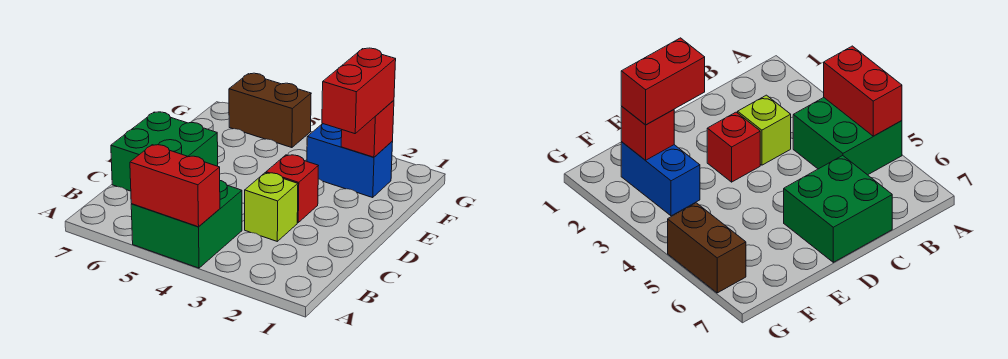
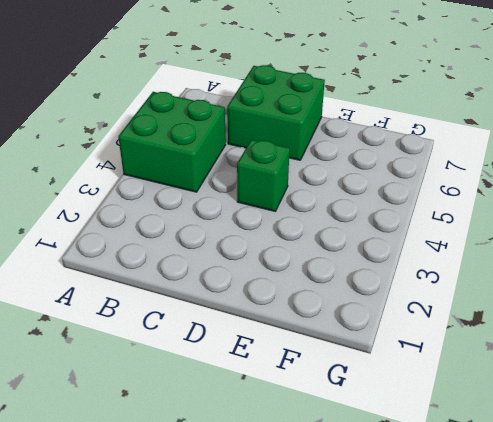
green brick D4 level 1 -> none
none -> lime brick C3 level 1
none -> red brick D3 level 1

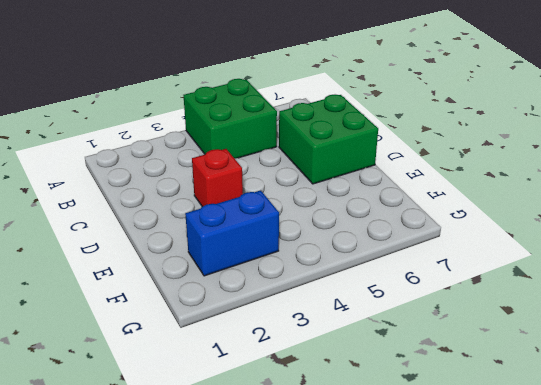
none -> lime brick C3 level 1
none -> brown brick G5:G6 level 1

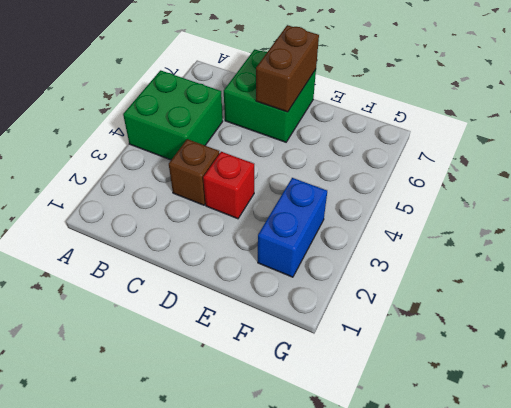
brown brick C3 level 1 -> lime brick C3 level 1
brown brick D6:D7 level 2 -> brown brick G5:G6 level 1
none -> red brick A4:A5 level 2
none -> red brick F2 level 2

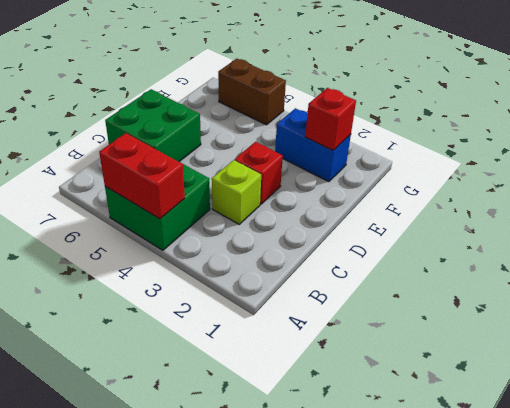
none -> red brick E2:F2 level 3

